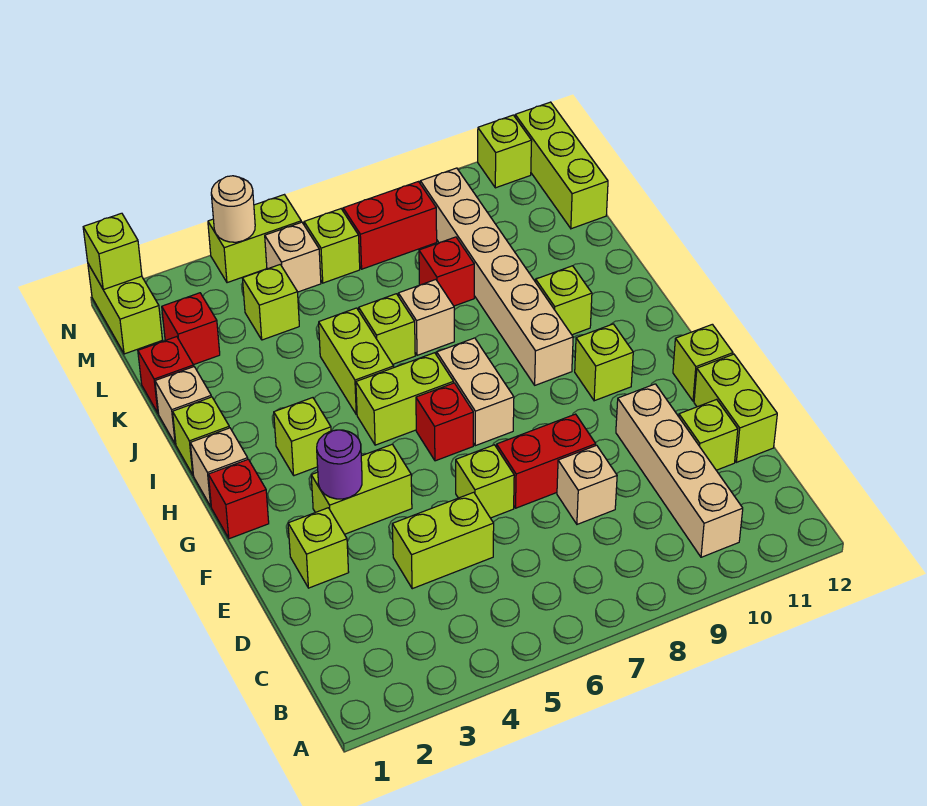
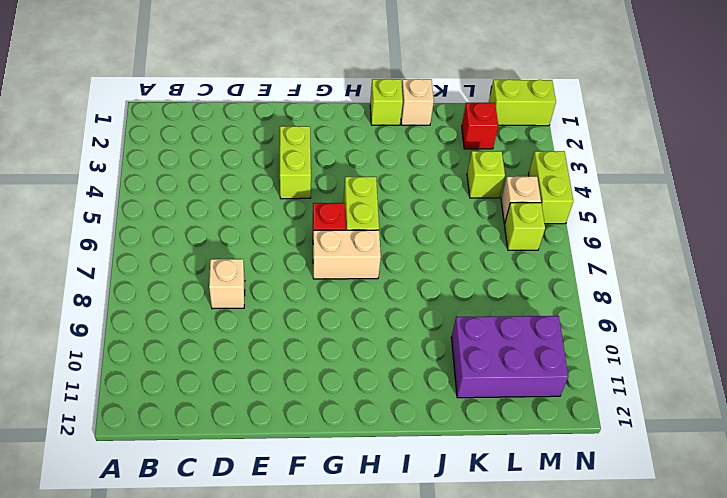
purple brick K10:M11 level 1 -> none
none -> tan brick B10:E10 level 1
none -> lime brick D4:D5 level 1
none -> lime brick D11 level 1
none -> lime brick D12:E12 level 1

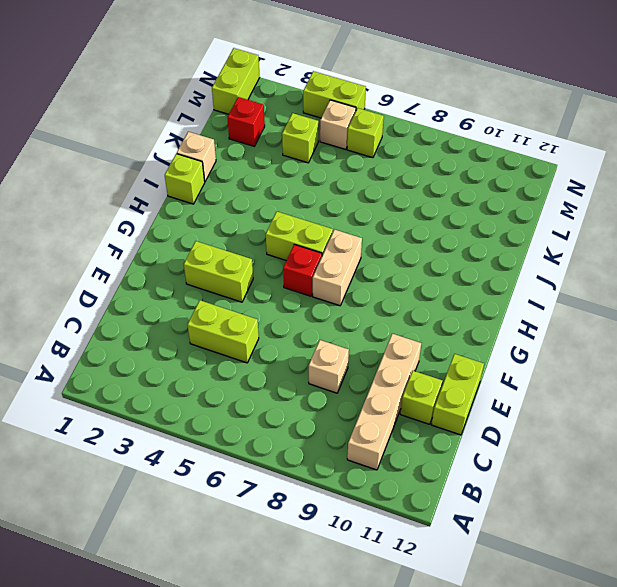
none -> lime brick E2 level 1
none -> lime brick E6 level 1
none -> red brick E7:E8 level 1
none -> lime brick F12 level 1

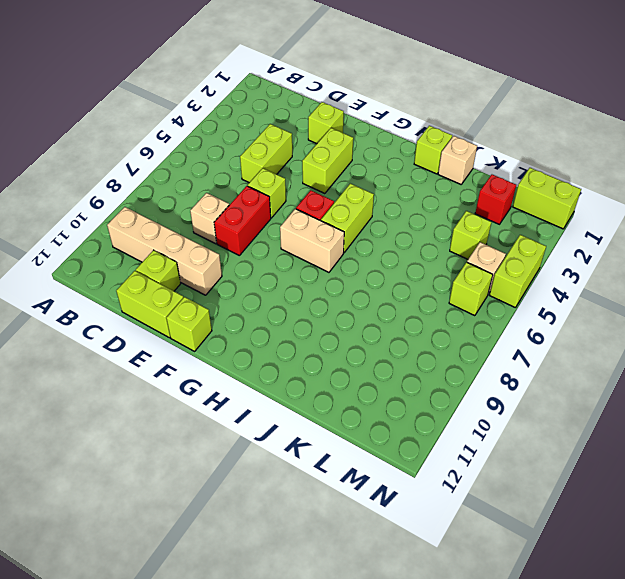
none -> red brick G1 level 1
none -> lime brick G10 level 1
none -> tan brick H1 level 1
none -> lime brick H3 level 1

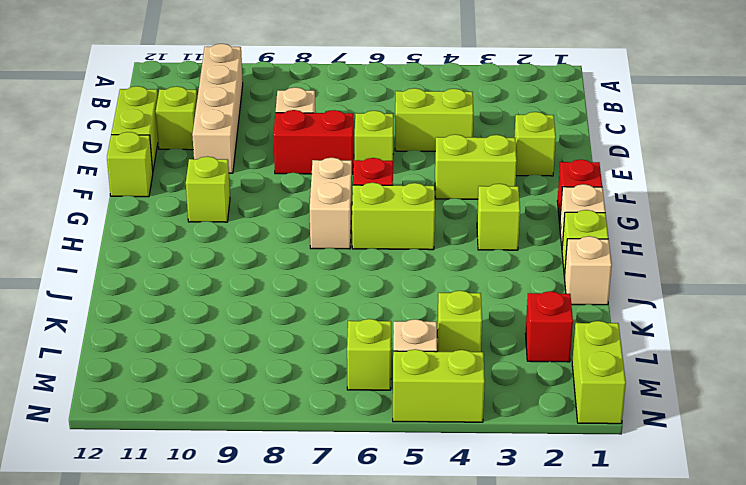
none -> tan brick H9:M9 level 1
none -> lime brick I5:J5 level 1
none -> lime brick I10 level 1
none -> lime brick J6 level 1

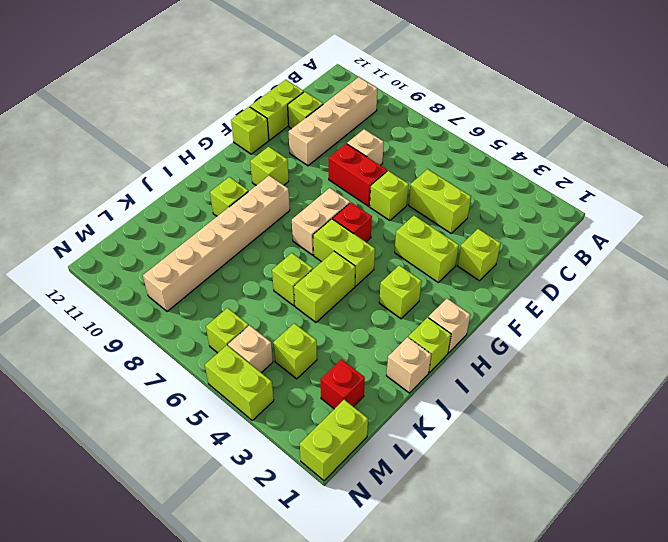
none -> red brick G1 level 1
none -> tan brick J7 level 1
none -> red brick K1 level 1
none -> red brick K8 level 1

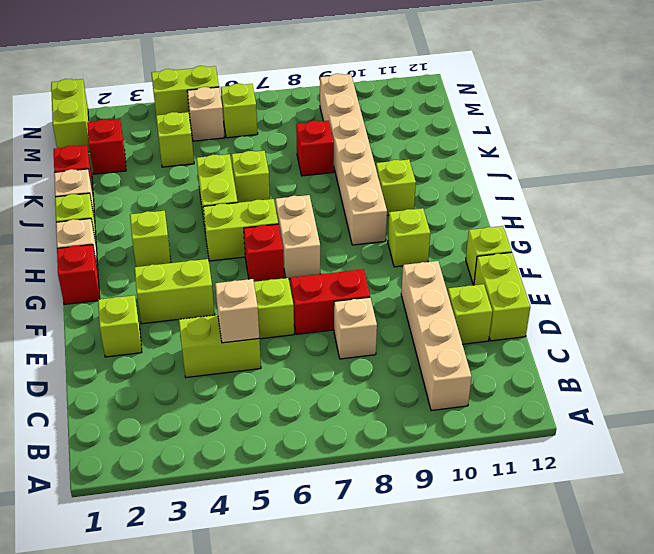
tan brick D5 level 2 -> tan brick J7 level 1
none -> lime brick L12:N12 level 1
none -> red brick M7:M8 level 1
none -> lime brick N11 level 1
none -> purple round brick F3 level 2

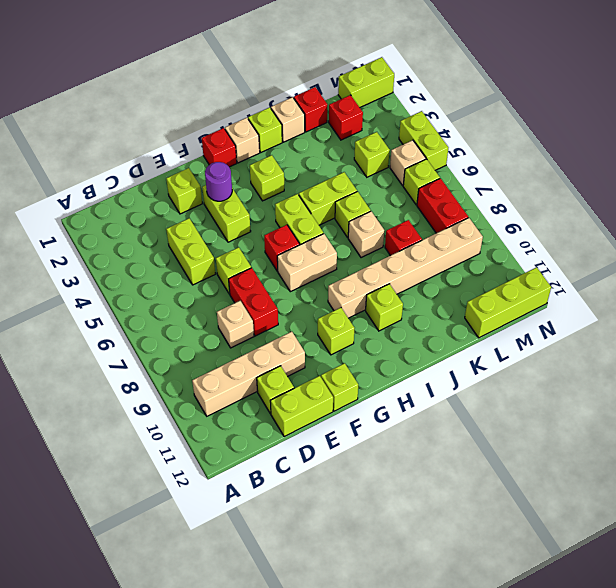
none -> lime brick N11 level 1
none -> lime brick N1 level 2
none -> tan round brick N4 level 2

